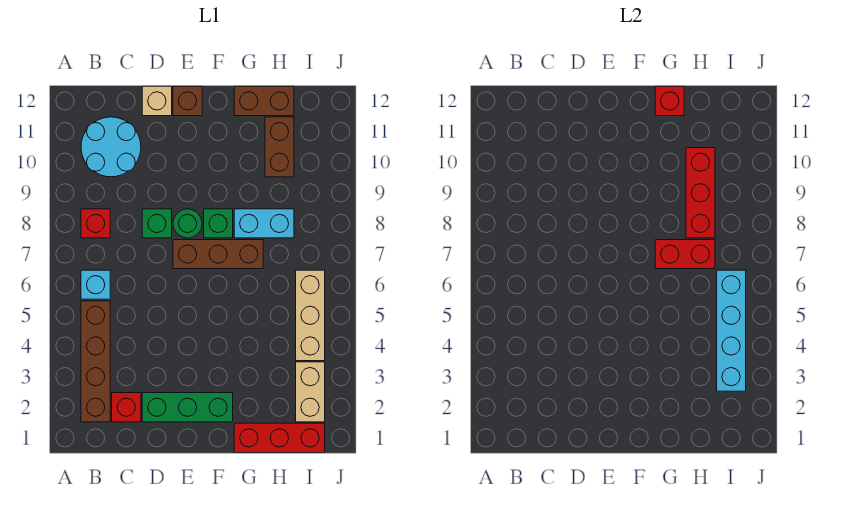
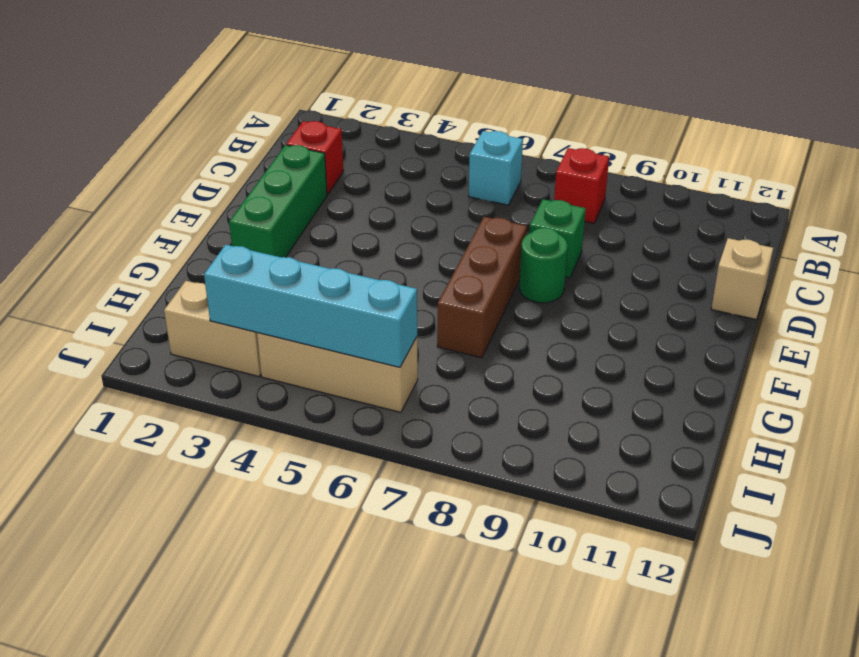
none -> brown brick B2:B5 level 1
none -> cyan round brick B10:C11 level 1
none -> brown brick E12 level 1

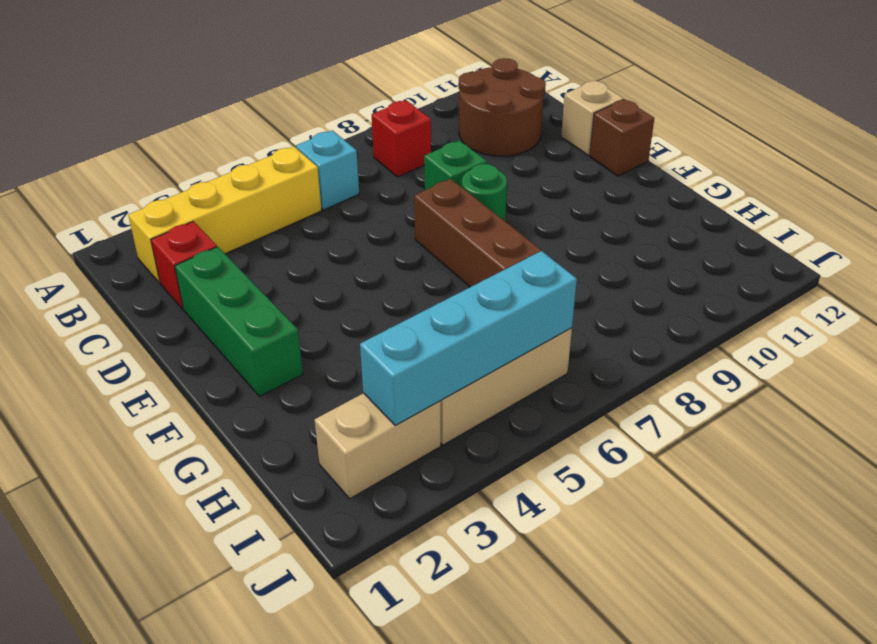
yellow brick B2:B5 level 1 -> brown brick B2:B5 level 1
brown round brick B10:C11 level 1 -> cyan round brick B10:C11 level 1
none -> green brick F8 level 1
none -> red brick G1:I1 level 1
none -> cyan brick G8:H8 level 1

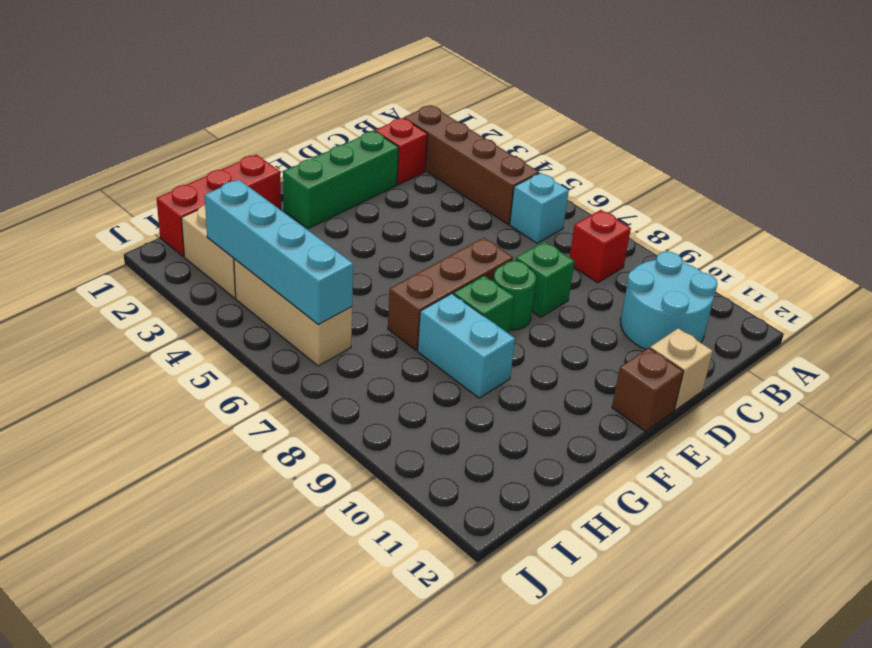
cyan brick G8:G9 level 1 -> cyan brick G8:H8 level 1
none -> brown brick G12:H12 level 1
none -> brown brick H10:H11 level 1
none -> red brick G7:H7 level 2

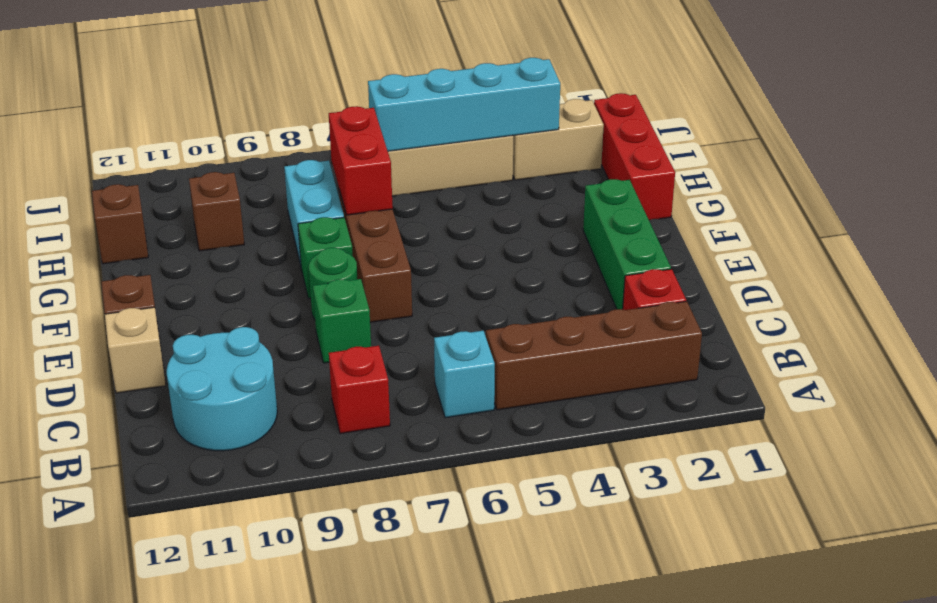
brown brick H10 level 1 -> brown brick H10:H11 level 1
brown brick H12 level 1 -> brown brick G12:H12 level 1
none -> red brick G12 level 2
none -> red brick H8:H10 level 2

